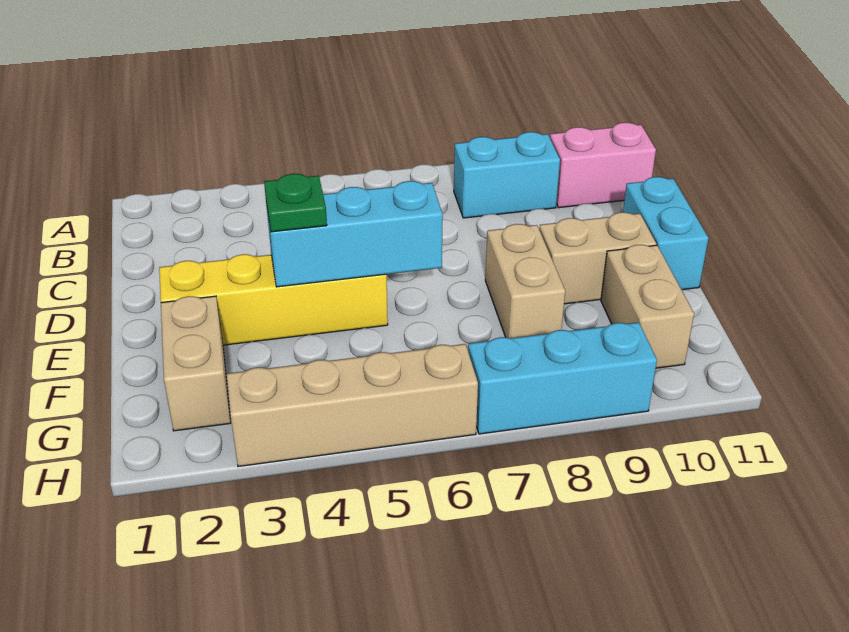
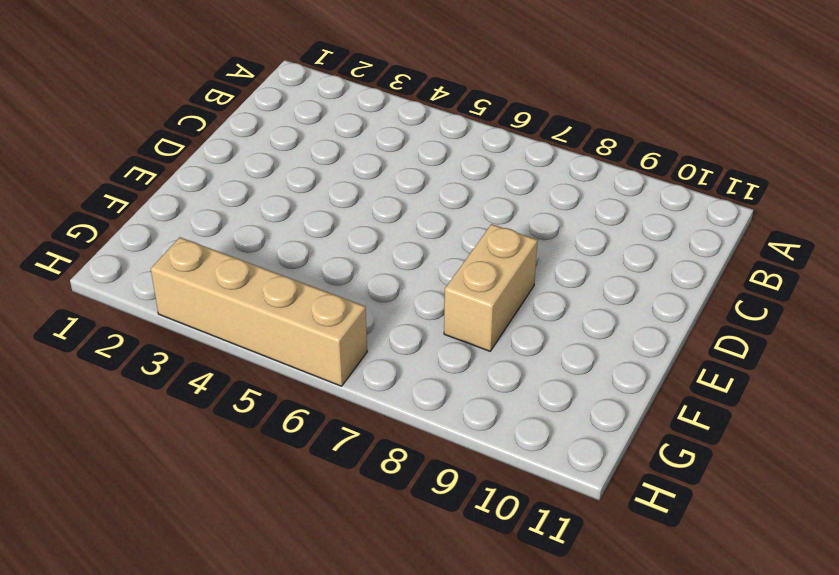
none -> cyan brick B8:B9 level 1
none -> pink brick B10:B11 level 1
none -> cyan brick D11:E11 level 1

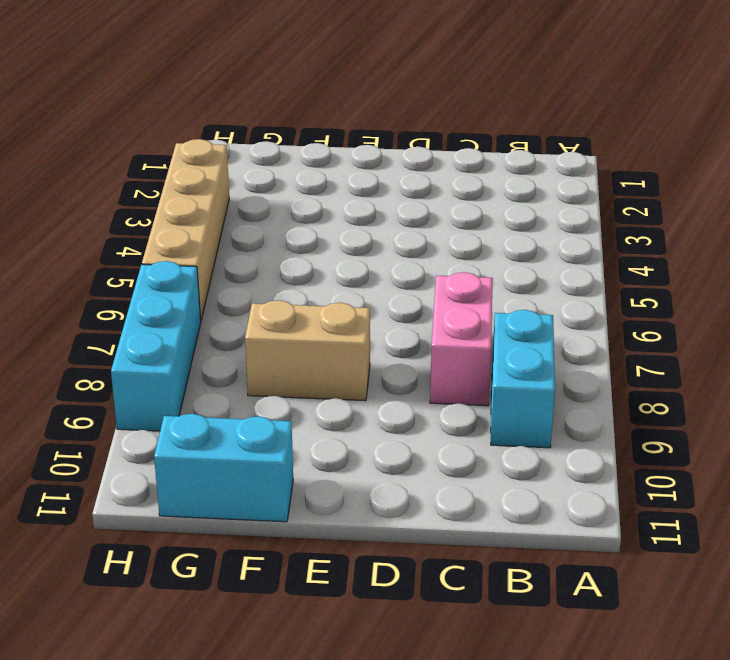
pink brick C7:C8 level 1 -> pink brick B10:B11 level 1
cyan brick F11:G11 level 1 -> cyan brick D11:E11 level 1
none -> yellow brick E2:E5 level 1
none -> tan brick E9:E10 level 1
none -> tan brick F2:G2 level 1

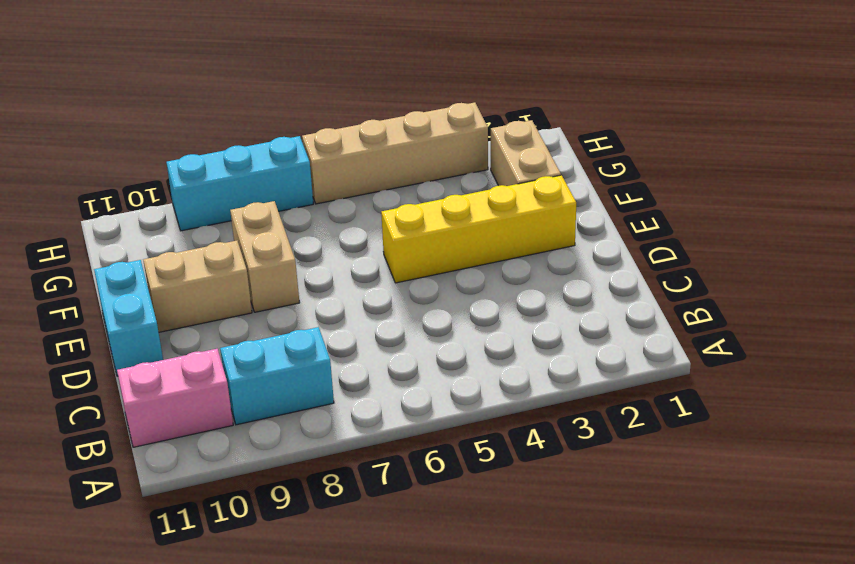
none -> tan brick F10:G10 level 1
none -> cyan brick E4:E6 level 2
none -> green plate E4 level 3

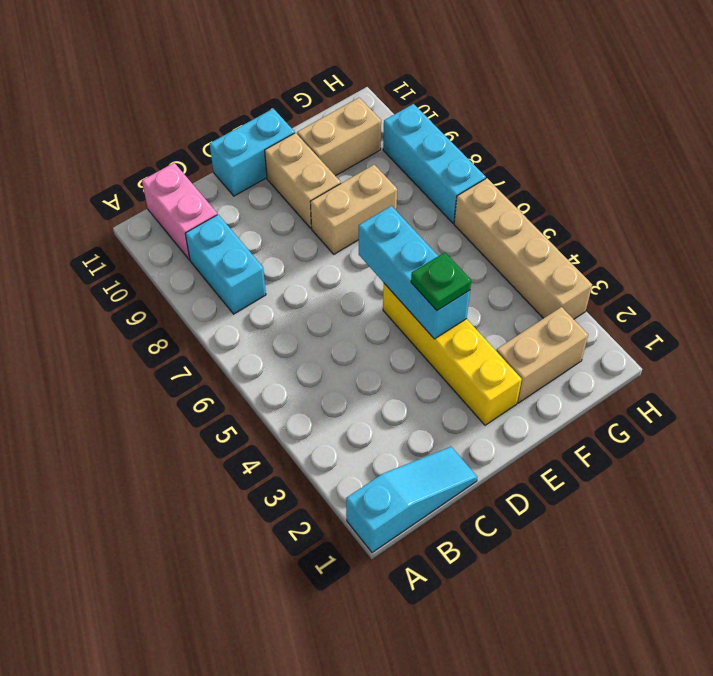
cyan slope A1:C1 level 1 top A -> none

